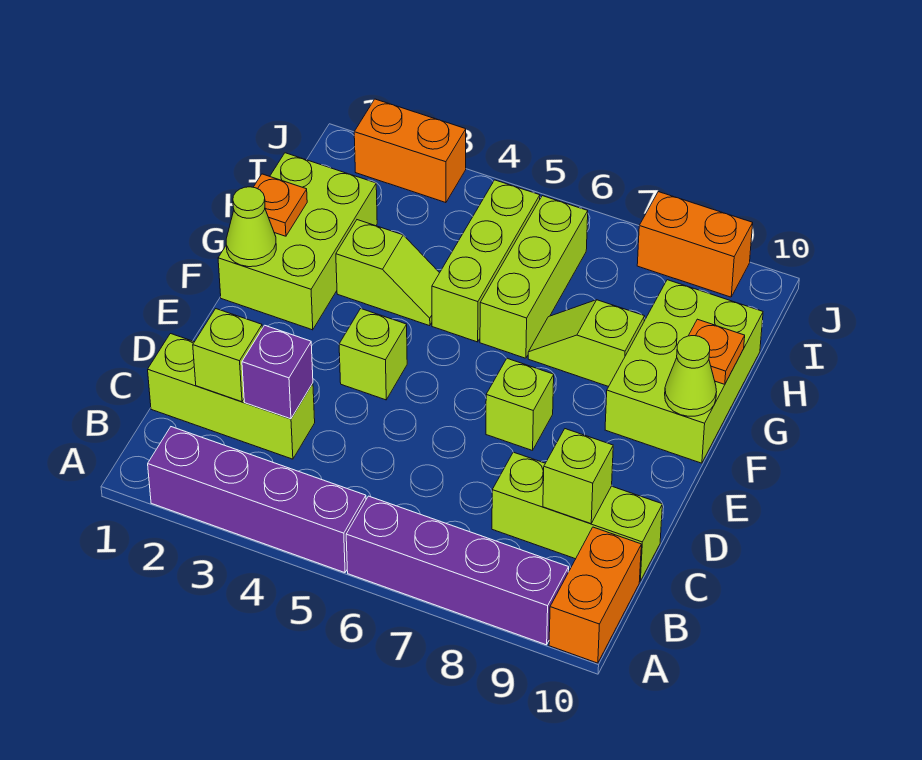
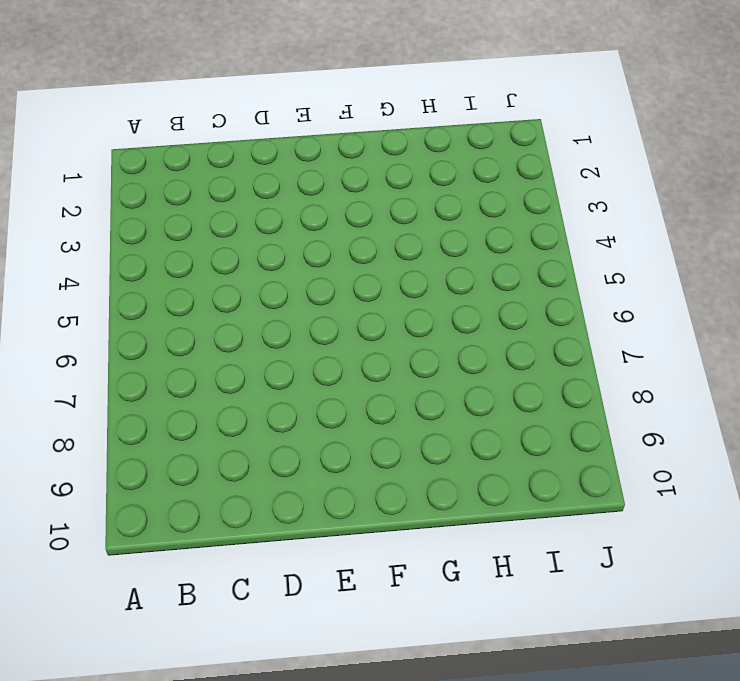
none -> purple brick A2:A5 level 1
none -> purple brick A6:A9 level 1
none -> orange brick A10:B10 level 1

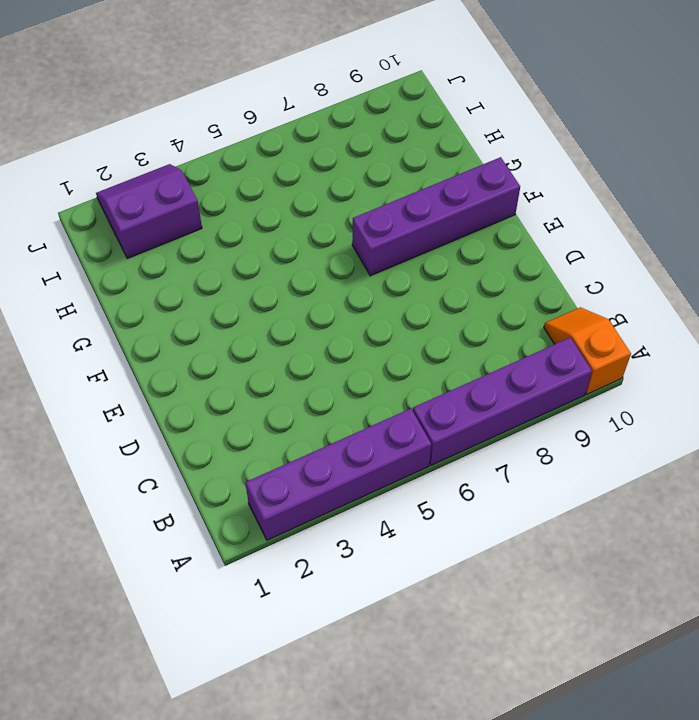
orange slope A10:B10 level 1 top A -> orange brick A10:B10 level 1
purple brick F7:F10 level 1 -> lime brick F9:H10 level 1
purple slope I2:J3 level 1 top I -> orange brick J2:J3 level 1
none -> lime brick C1:C3 level 1
none -> lime brick C8:C10 level 1
none -> lime brick E4 level 1

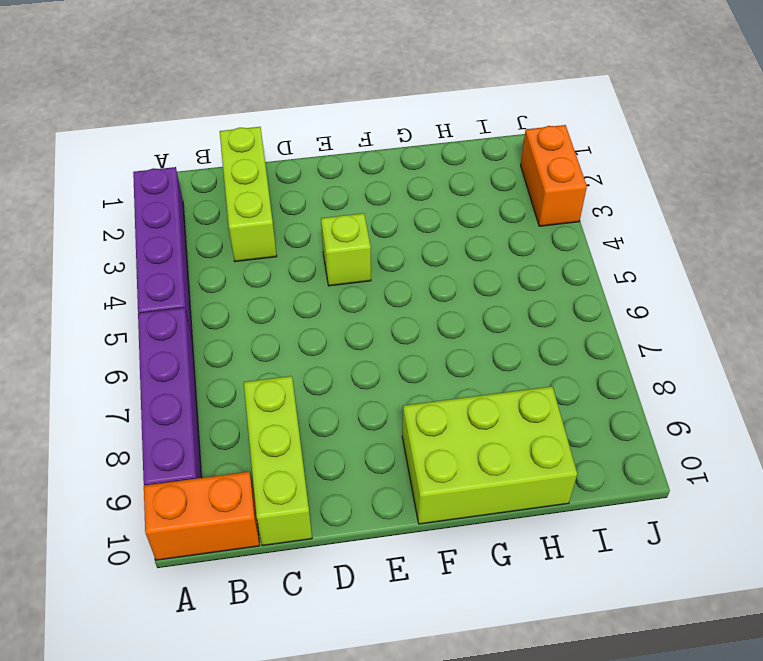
none -> lime brick E7 level 1
none -> lime brick F1:H2 level 1
none -> lime slope G3:G4 level 1 top 3

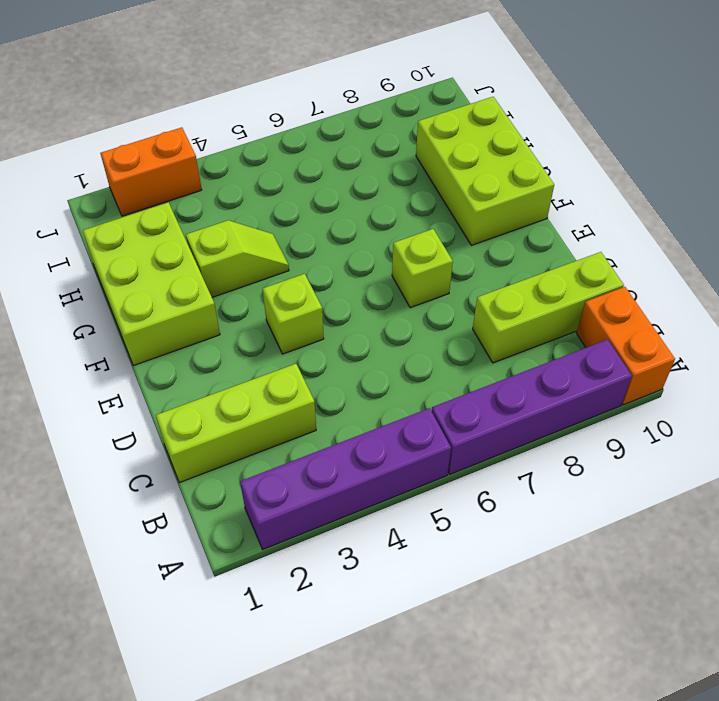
none -> lime brick G5:I5 level 1
none -> lime brick G6:I6 level 1
none -> lime slope G7:G8 level 1 top 8

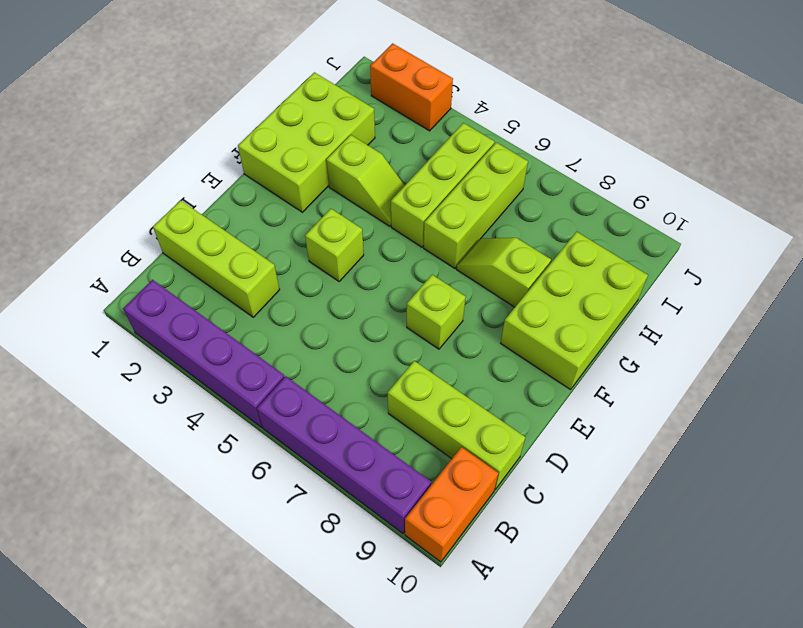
none -> orange brick J8:J9 level 1
none -> lime brick C2 level 2
none -> purple brick C3 level 2

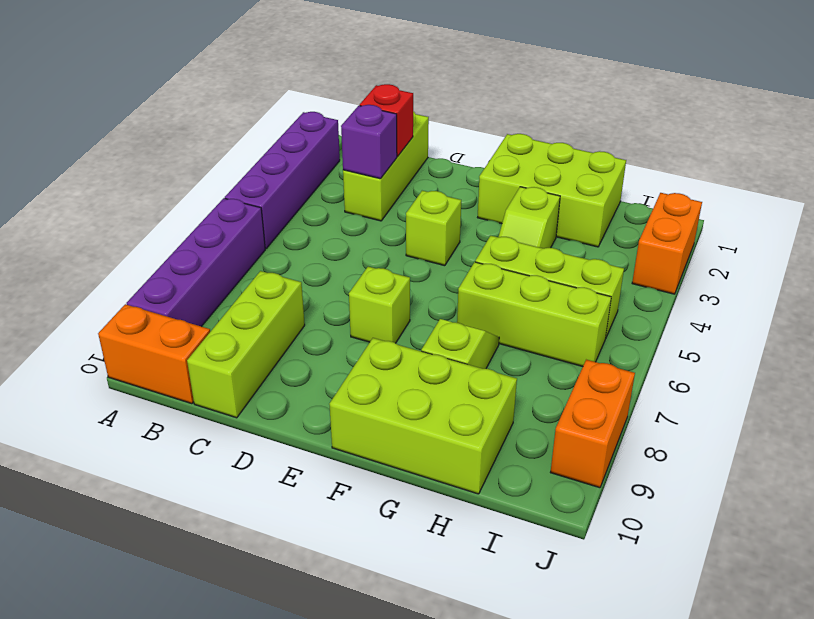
red brick C2 level 2 -> lime brick C2 level 2
none -> lime brick C9 level 2
none -> lime cone F1 level 2
none -> lime cone F10 level 2

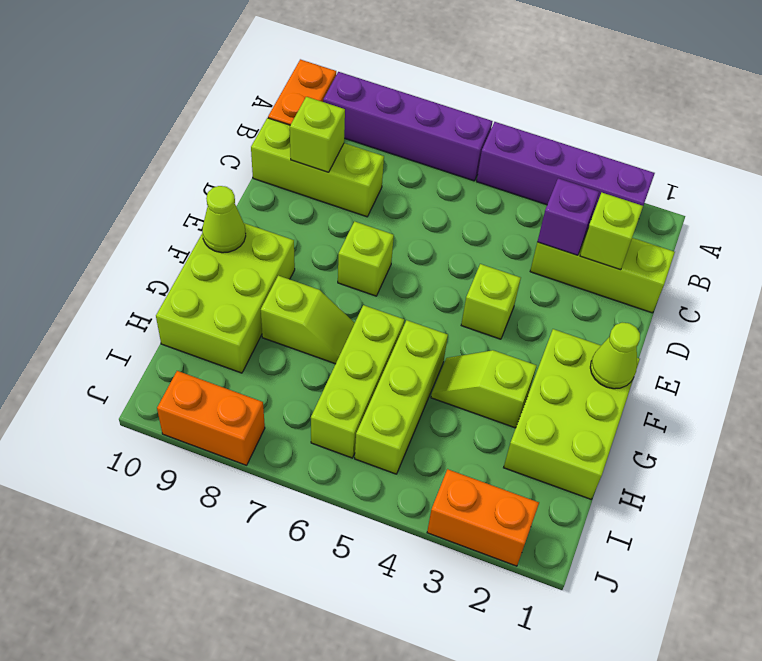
none -> orange plate G1 level 2
none -> orange plate G10 level 2

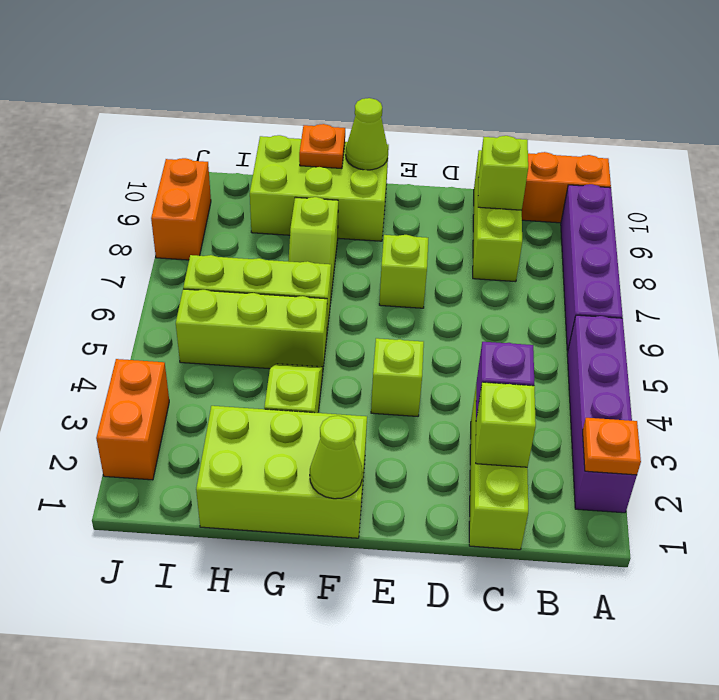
orange plate A2 level 2 -> orange plate G1 level 2

